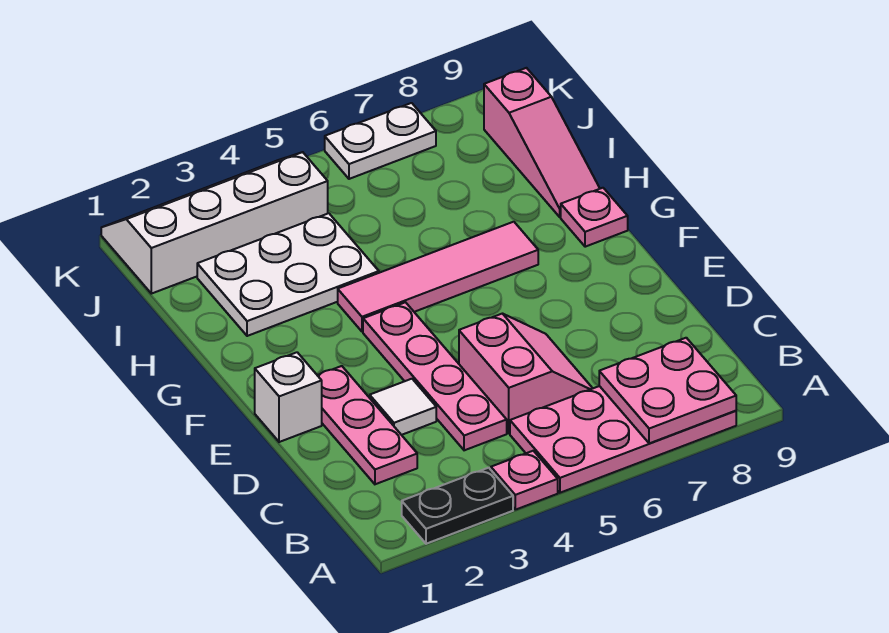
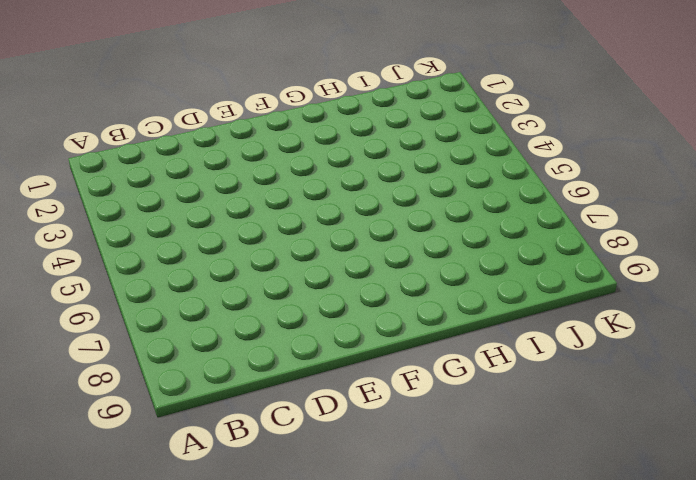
none -> black plate A2:A3 level 1
none -> pink plate A4 level 1
none -> pink plate A5:B8 level 1

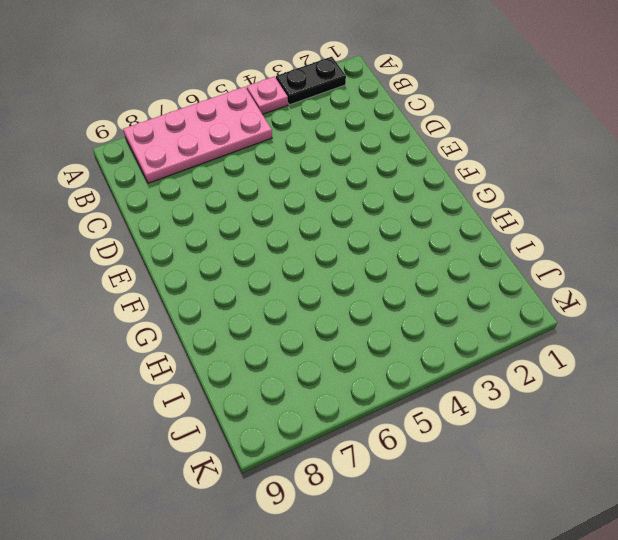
none -> pink plate C2:E2 level 1
none -> pink plate C4:F4 level 1
none -> pink slope C5:D6 level 1 top 5

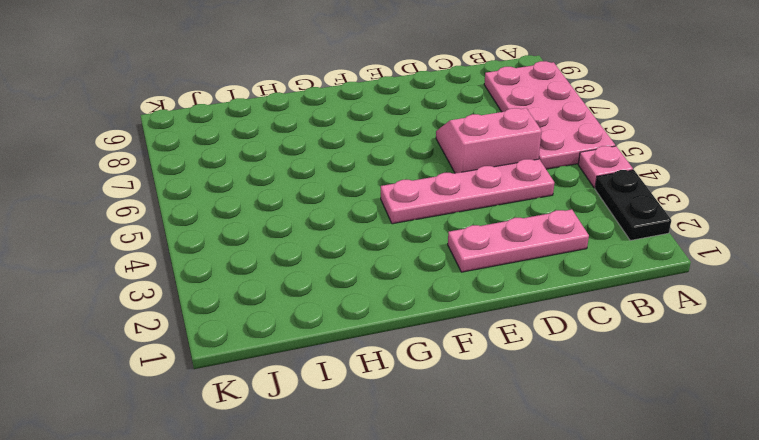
none -> white tile D3 level 1
none -> white brick E1 level 1
none -> pink tile G4:G7 level 1

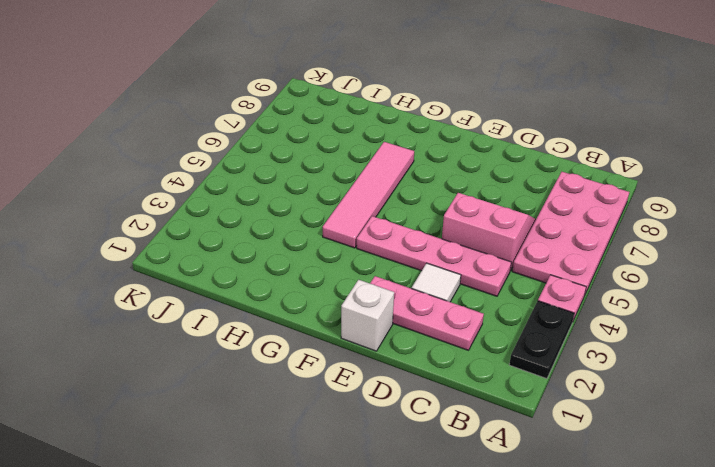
none -> pink plate G9 level 1
none -> white plate H2:I4 level 1
none -> pink slope H9:J9 level 1 top J

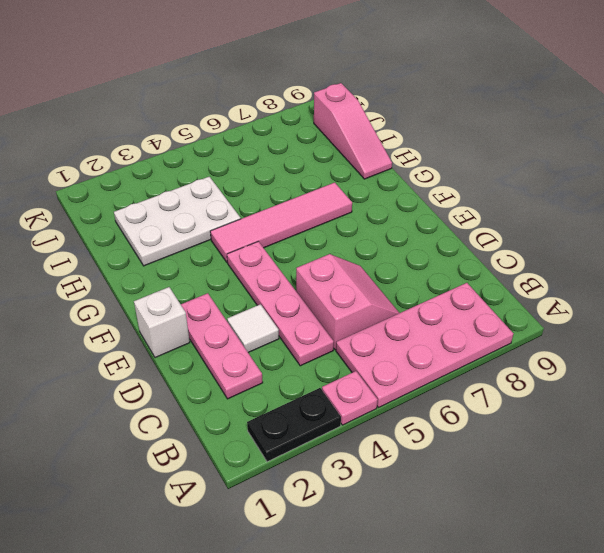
none -> pink plate G9 level 1
none -> white slope J1:K4 level 1 top J
none -> white plate K6:K7 level 1

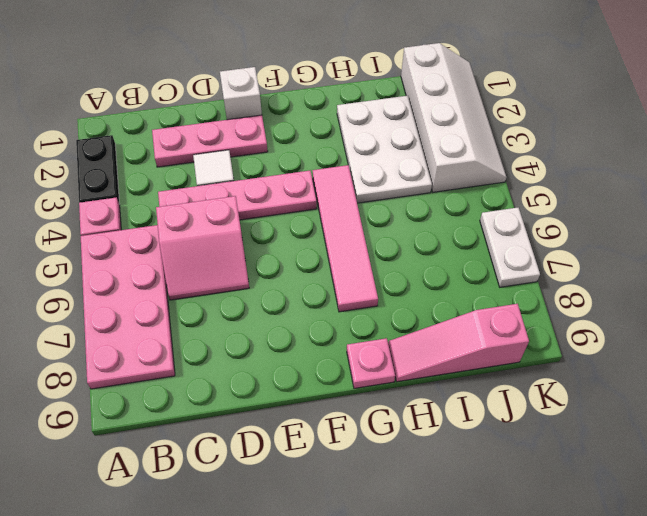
none -> pink plate A7:B8 level 2

